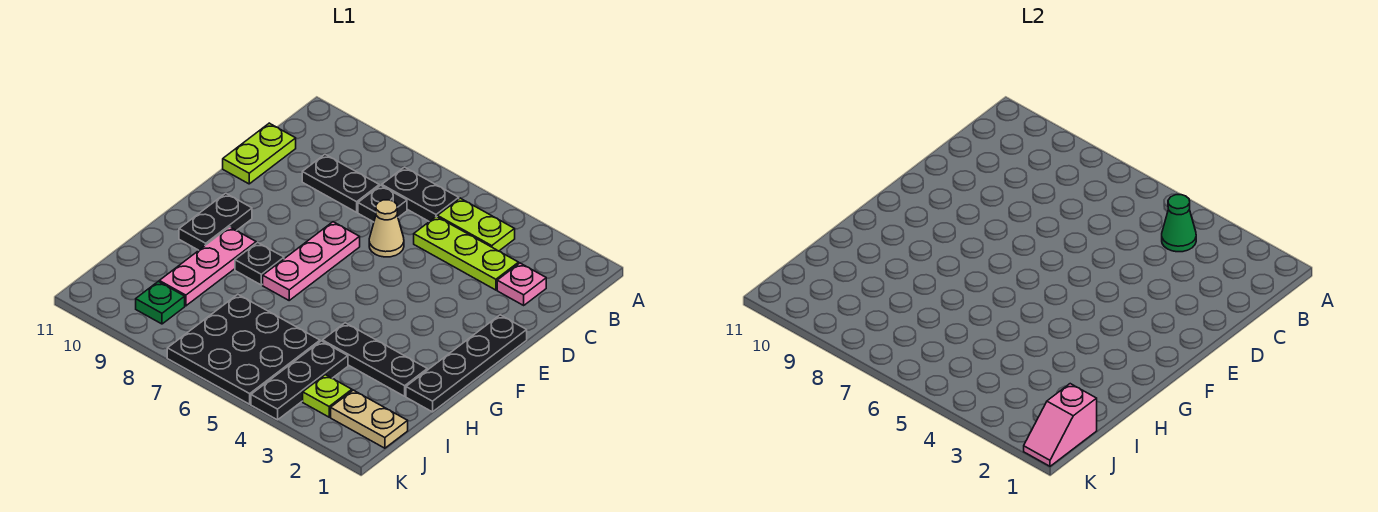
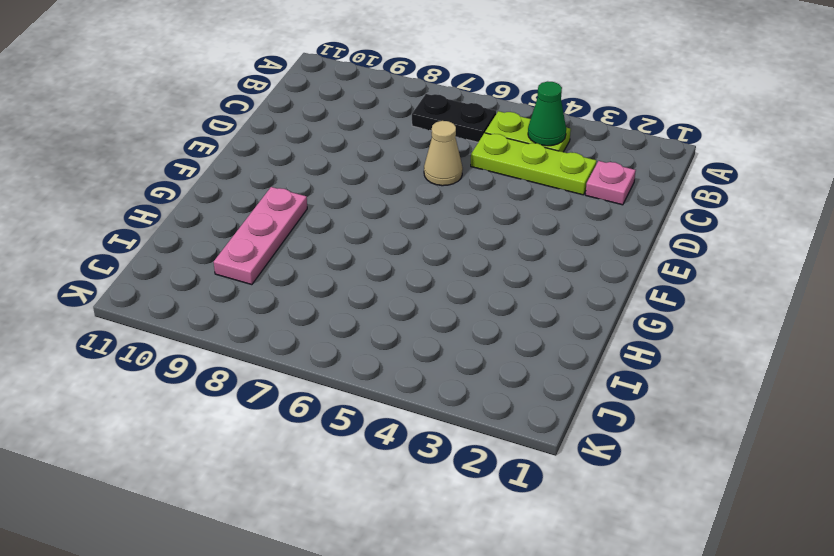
none -> black plate C7 level 1
none -> black plate C8:C9 level 1
none -> lime plate C11:D11 level 1

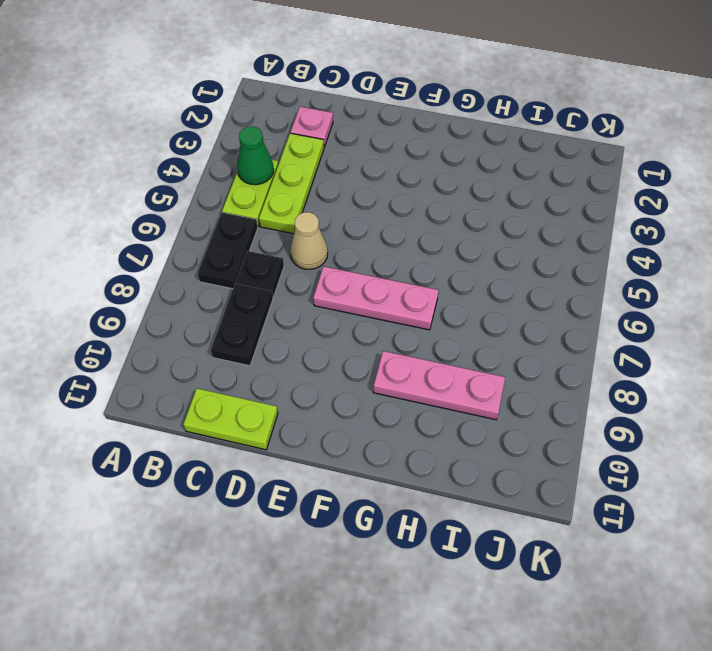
none -> black plate E1:H1 level 1
none -> black plate F10:G10 level 1
none -> black plate G8 level 1

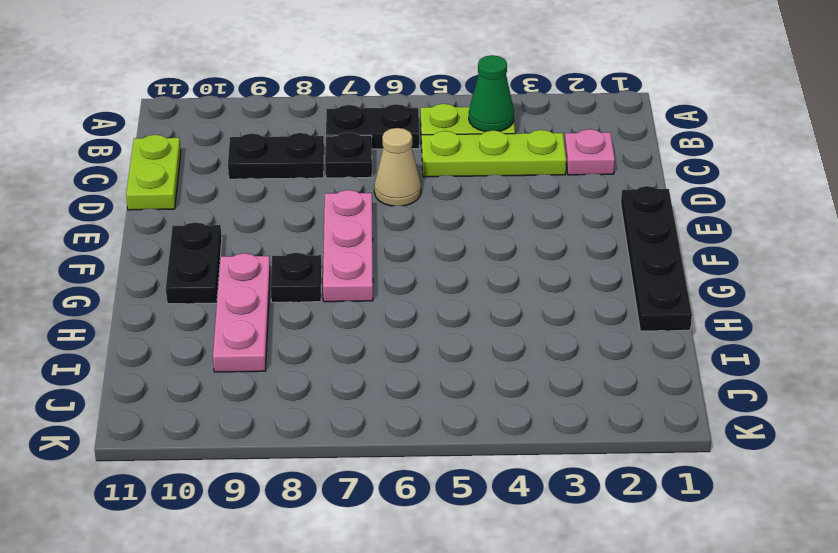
none -> black plate H2:H4 level 1
none -> black plate I4:K4 level 1
none -> black plate I5:K7 level 1

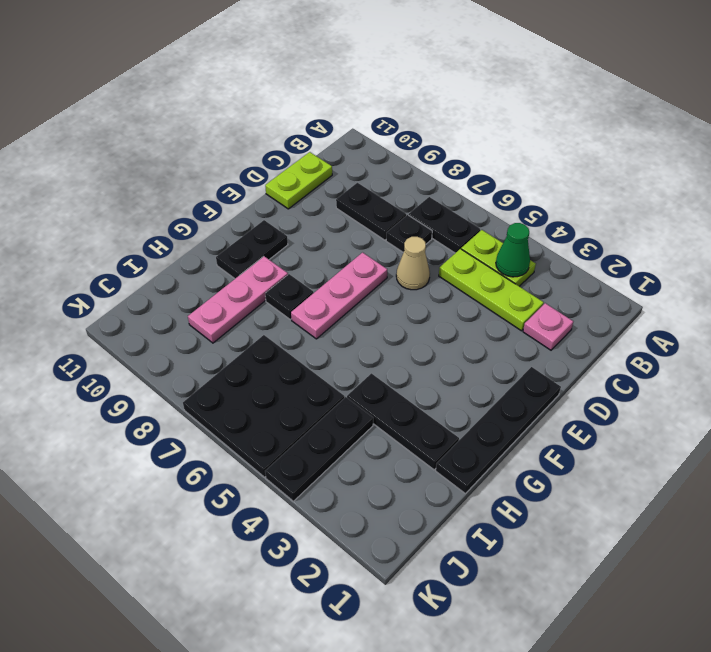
none -> tan plate J1:J2 level 1
none -> lime plate J3 level 1
none -> green plate J9 level 1

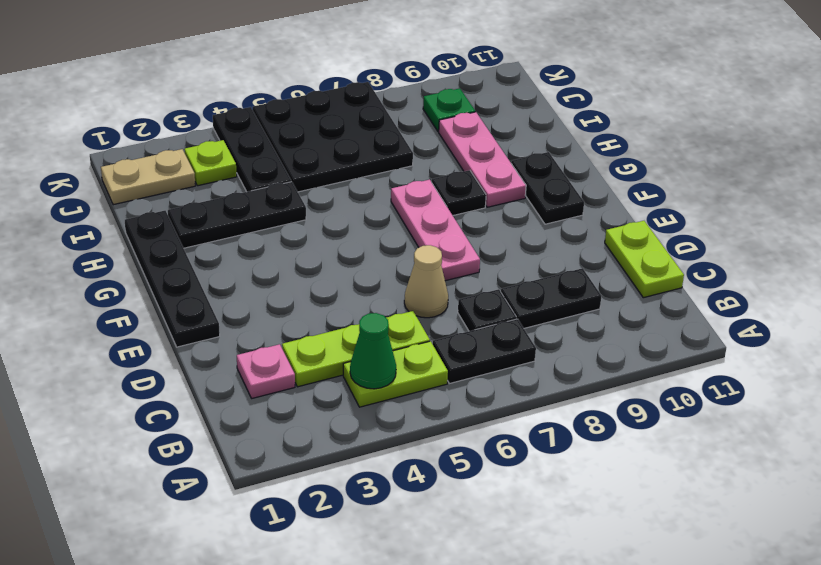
none -> pink slope J1:K1 level 2 top J

